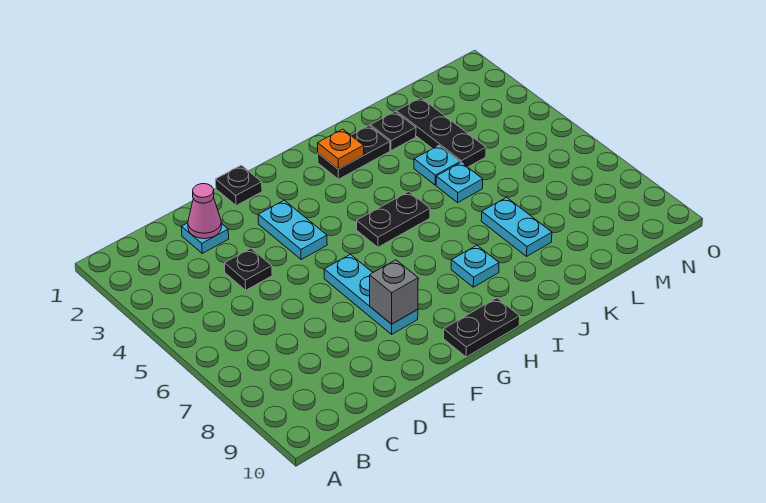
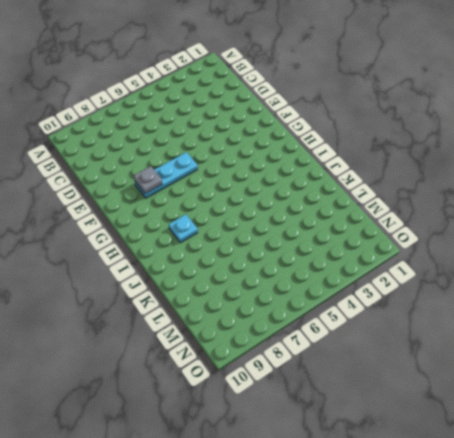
grey plate F8 level 2 -> grey brick F8 level 2
none -> cyan plate D2 level 1
none -> black plate D4 level 1
none -> black plate F1 level 1

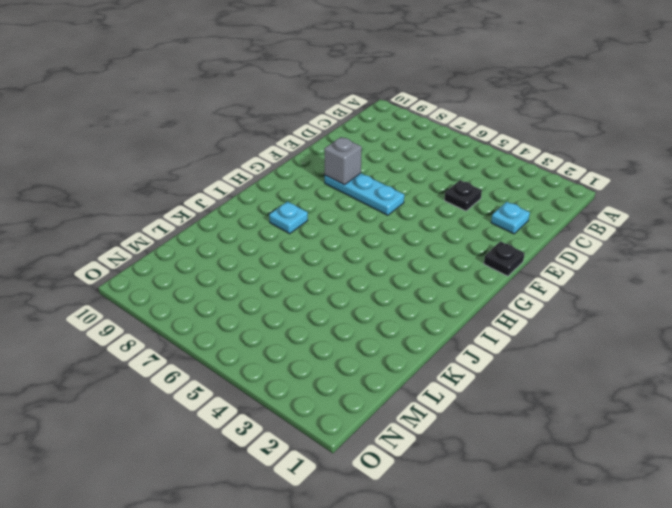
none -> cyan plate F3:F4 level 1
none -> black plate G10:H10 level 1
none -> black plate H5:I5 level 1

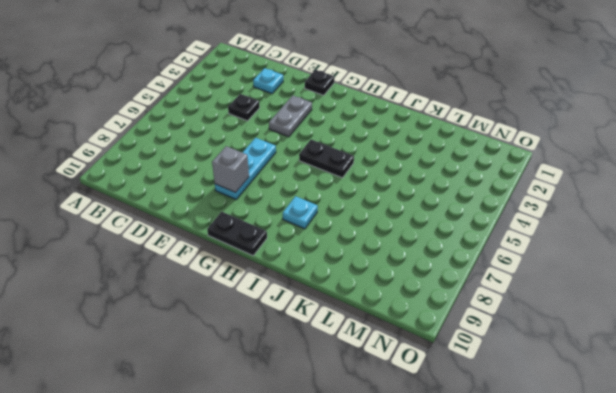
grey plate F3:F4 level 1 -> cyan plate F3:F4 level 1
none -> black plate I2:J2 level 1
none -> black plate K2 level 1
none -> cyan plate K4 level 1

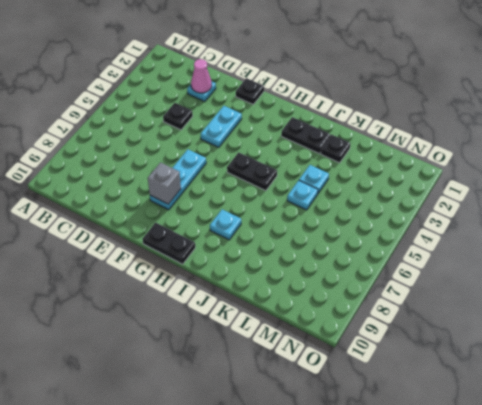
none -> cyan plate K7:K8 level 1
none -> black plate L2:L4 level 1
none -> orange plate I2 level 2

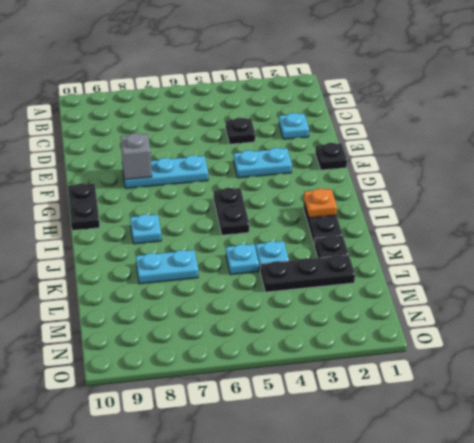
none -> pink cone D2 level 2

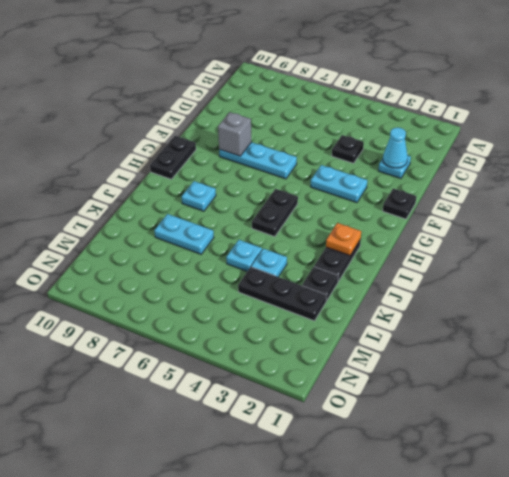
cyan cone D2 level 2 -> pink cone D2 level 2

